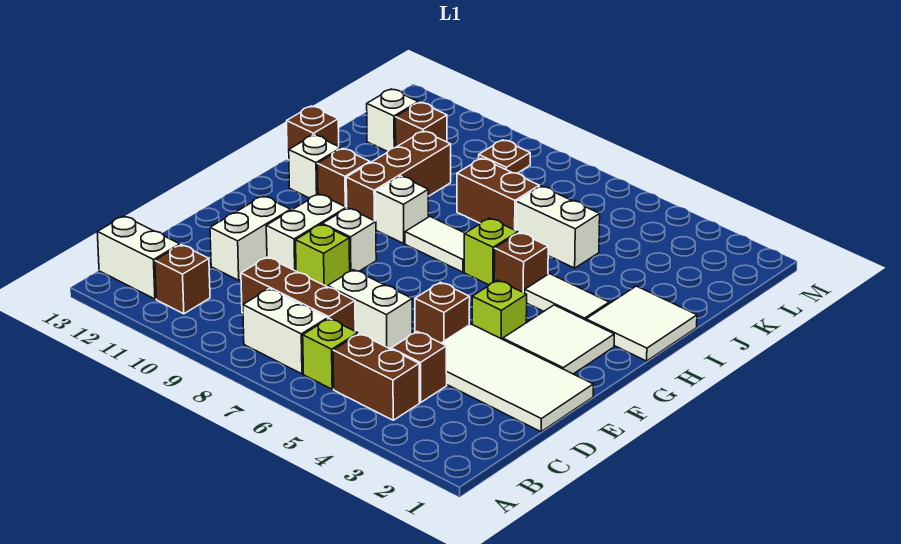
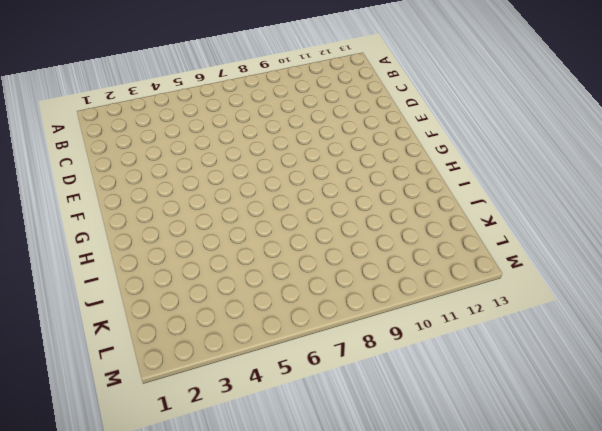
none -> brown brick B4:B5 level 1
none -> lime brick B6 level 1
none -> white brick B7:B8 level 1
none -> brown brick B11 level 1

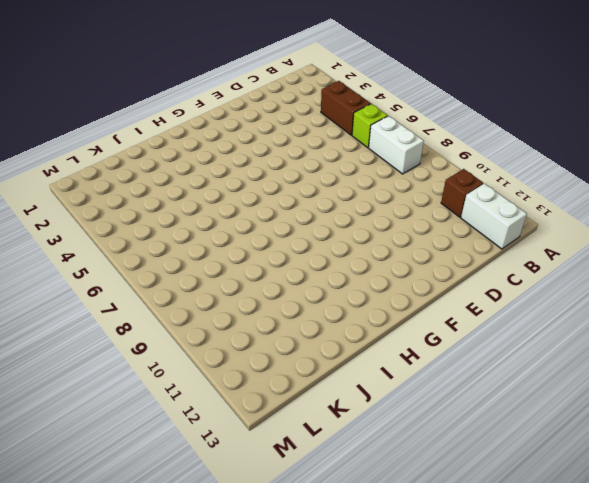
none -> brown brick C4 level 1
none -> brown brick C7:C9 level 1
none -> white tile D1:E4 level 1
none -> white brick D6:D7 level 1

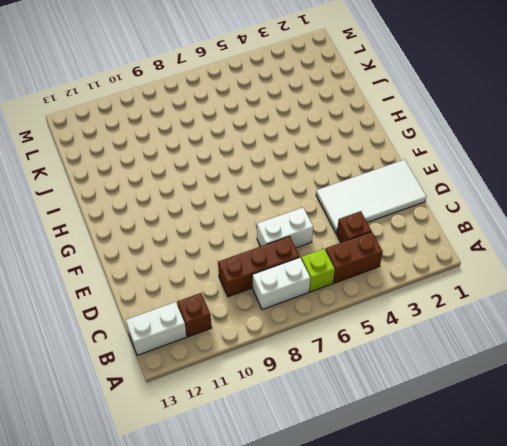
none -> white brick D11:E11 level 1
none -> brown brick E5 level 1
none -> lime brick E9 level 1
none -> white brick E10:F10 level 1

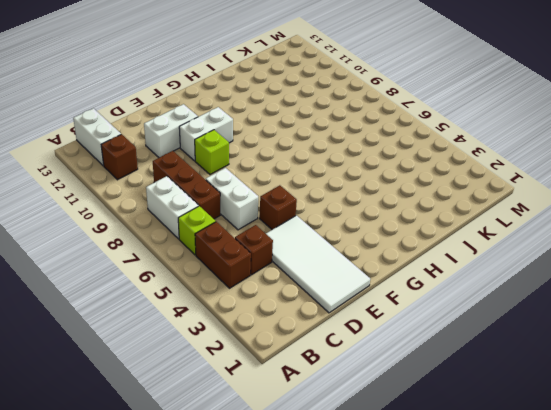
none -> white tile F2:G3 level 1
none -> lime brick F4 level 1
none -> white brick F9 level 1
none -> white tile H1:I2 level 1

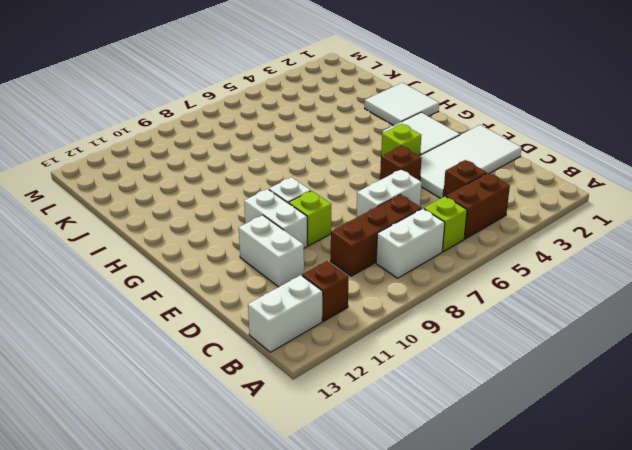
none -> white tile H3:H4 level 1
none -> brown brick H5 level 1
none -> lime brick H6 level 1
none -> white tile H7:H8 level 1

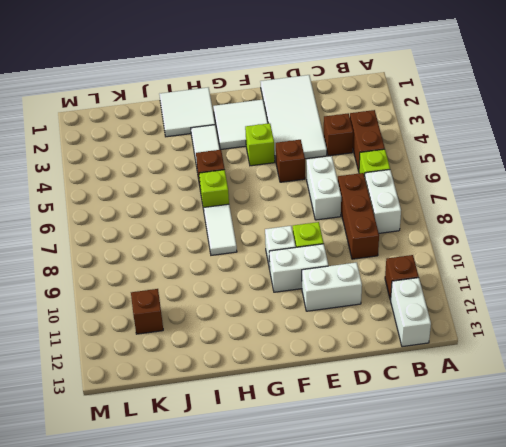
none -> white brick H9 level 1
none -> brown brick H10:J10 level 1
none -> brown brick H11 level 1
none -> white brick H12 level 1

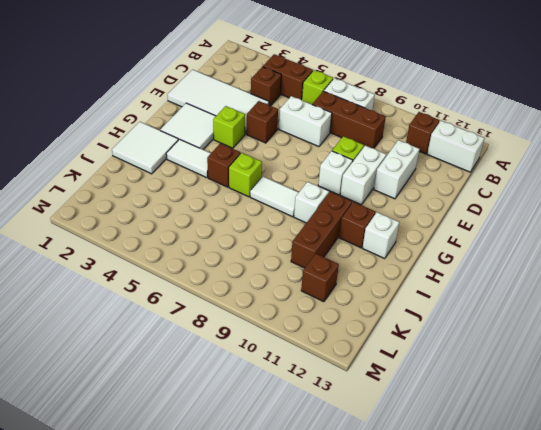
none -> brown brick I13 level 1
none -> white brick J5:J6 level 1
none -> brown brick J7:J8 level 1
none -> white brick K12 level 1

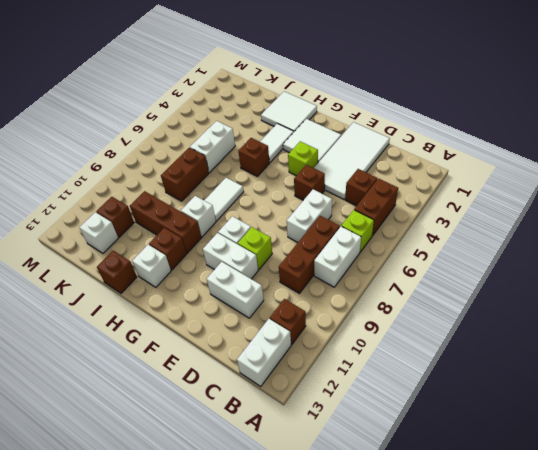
none -> lime brick H6 level 1
none -> brown plate L9 level 1

